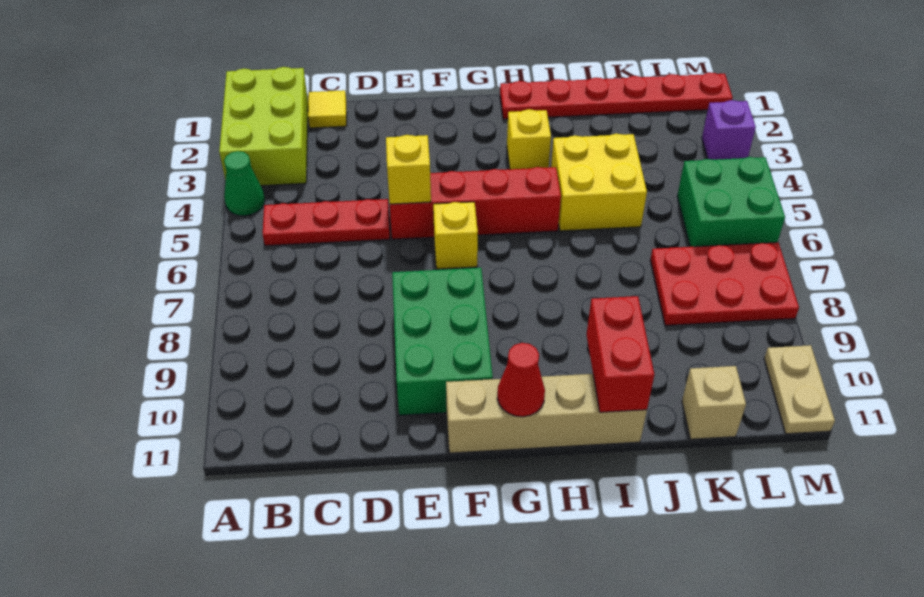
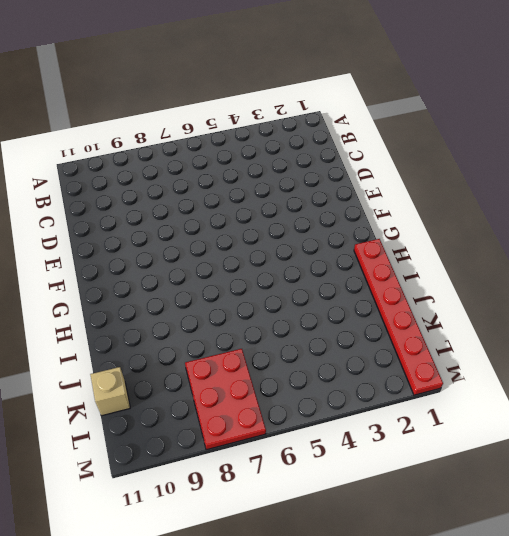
none -> lime brick A1:B3 level 1
none -> green cone A4 level 1
none -> red plate B5:D5 level 1

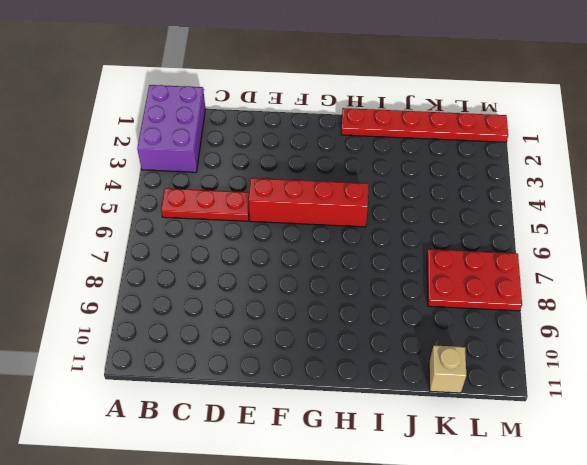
purple brick A1:B3 level 1 -> lime brick A1:B3 level 1
none -> green cone A4 level 1
none -> yellow tile C1 level 1
none -> green brick E8:F10 level 1

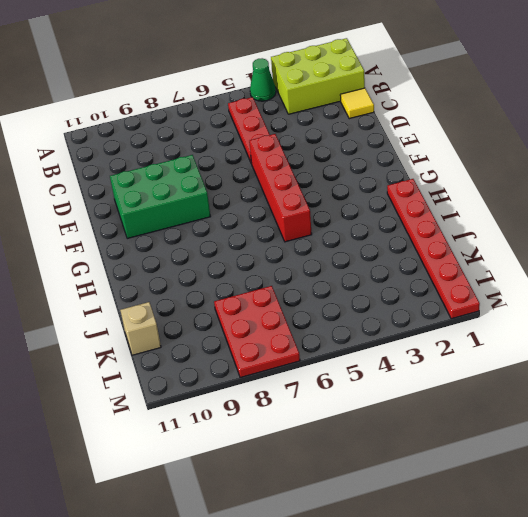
none -> yellow brick F6 level 1
none -> tan brick F11:I11 level 1
none -> yellow brick H3 level 1

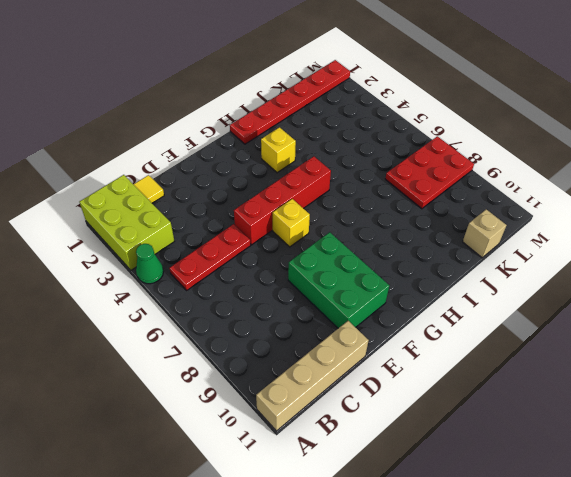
tan brick A11:D11 level 1 -> tan brick F11:I11 level 1
none -> yellow brick I4:J5 level 1
none -> green brick L5:M6 level 1
none -> purple brick M3 level 1

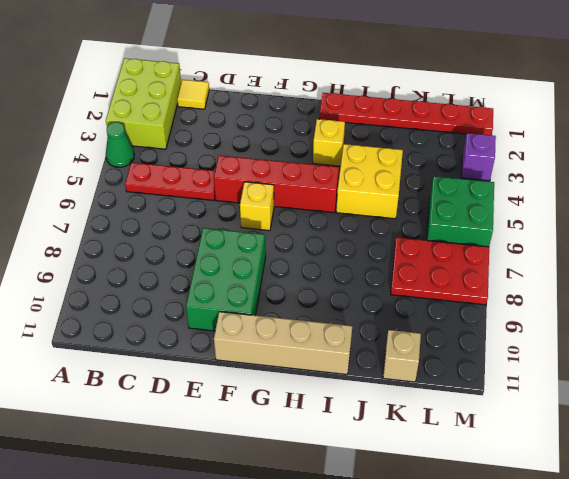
none -> tan plate M10:M11 level 1
none -> yellow brick E5 level 2
none -> red cone G11 level 2

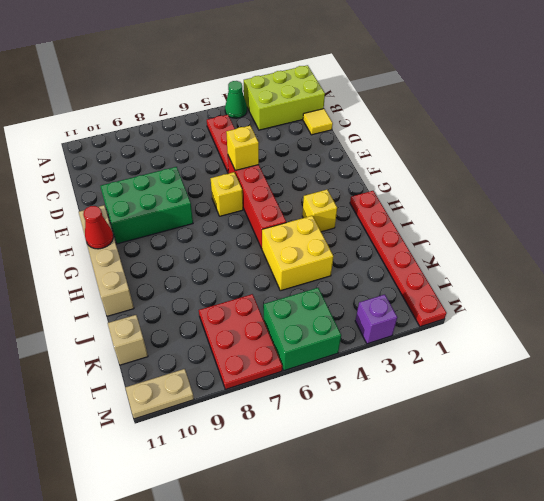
none -> red brick I10:I11 level 2

